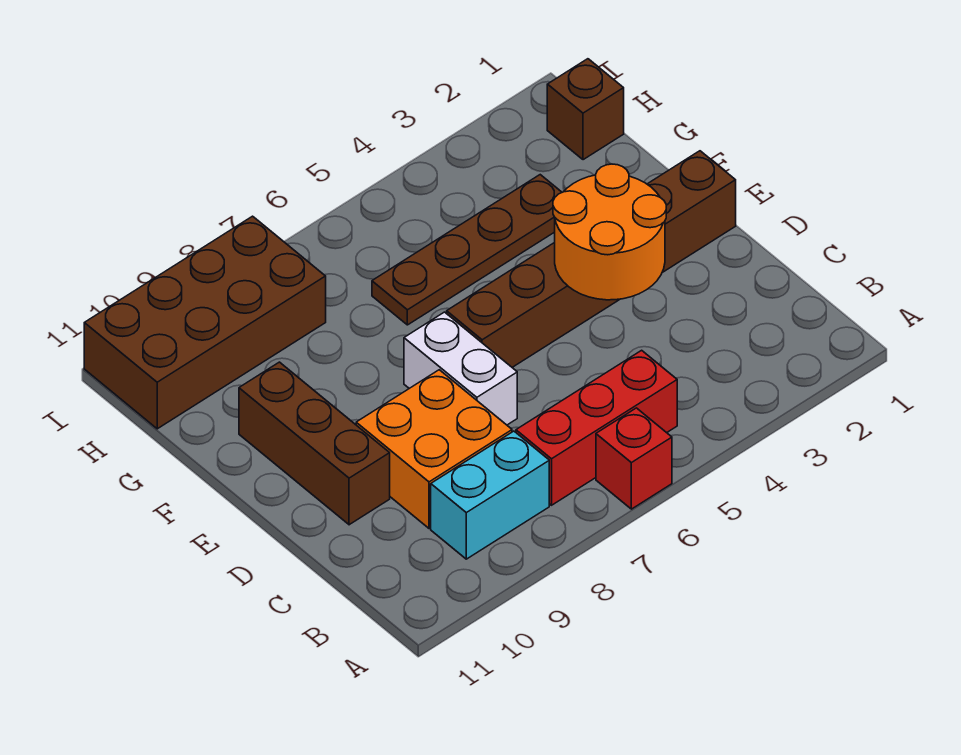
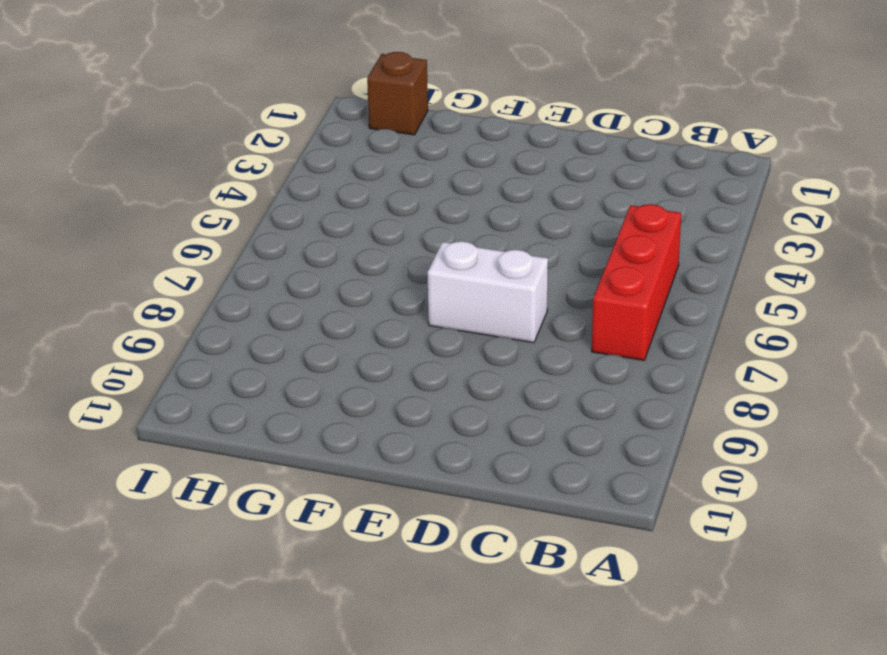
none -> red brick A6 level 1
none -> cyan brick B8:B9 level 1

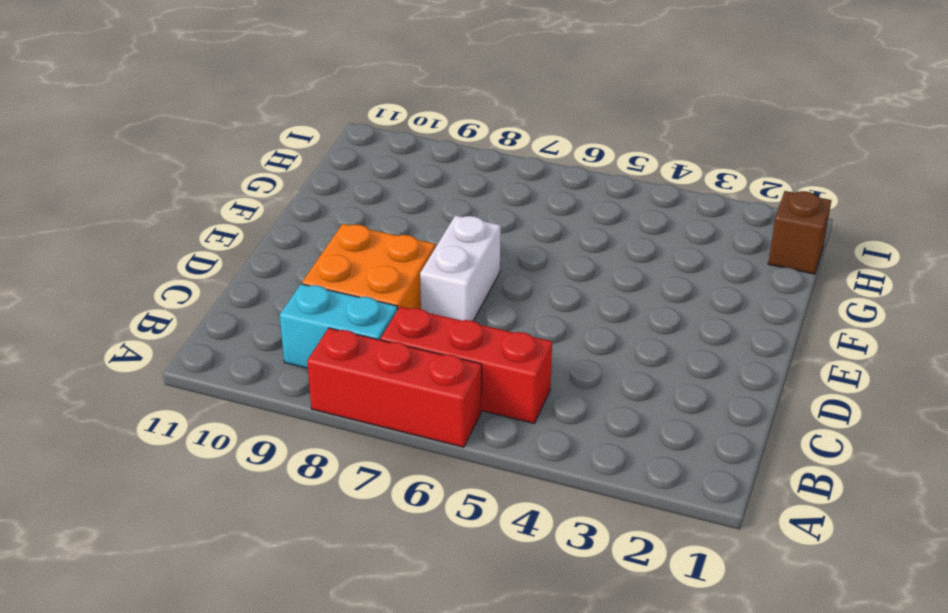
red brick A6:A8 level 1 -> red brick A6 level 1
none -> brown brick D10:F10 level 1
none -> brown brick E1:E6 level 1

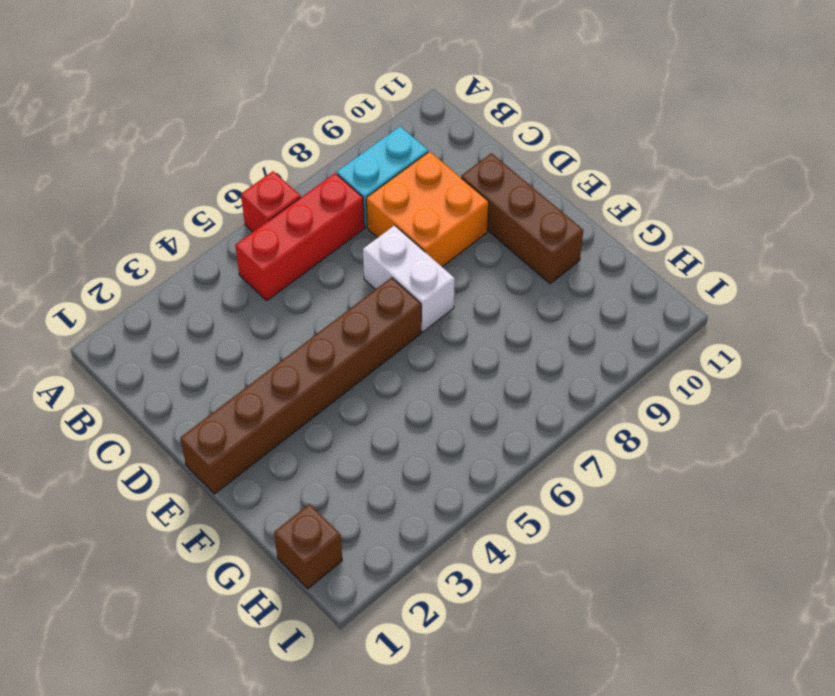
none -> brown plate G3:G6 level 1
none -> brown brick H8:I11 level 1

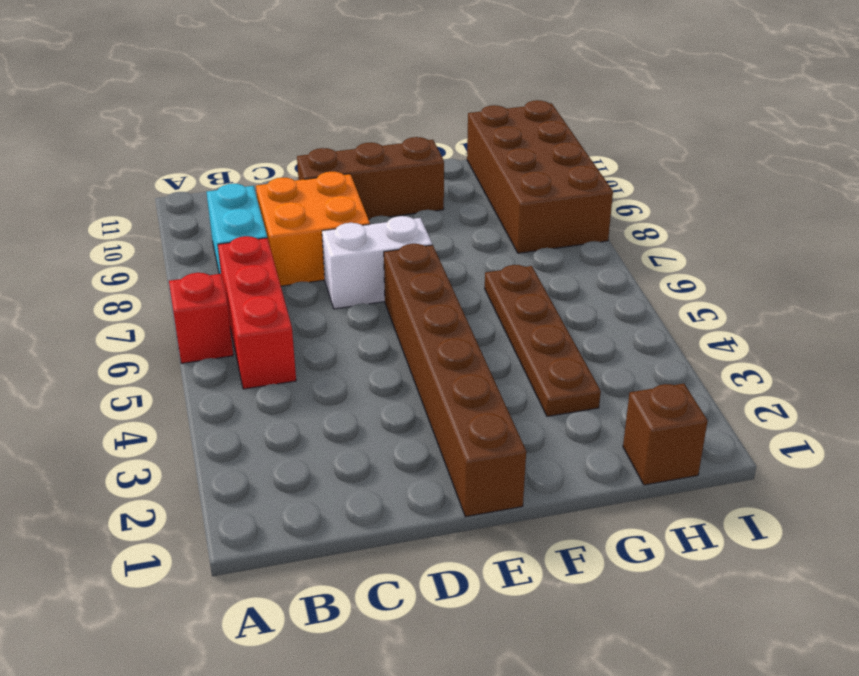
none -> orange round brick D3:E4 level 2

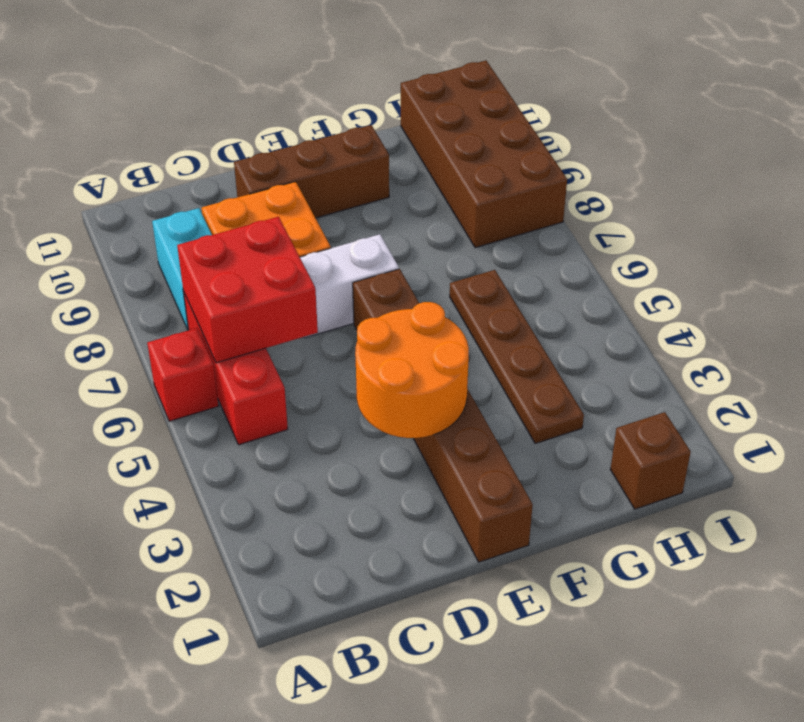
red brick B6:C7 level 2 -> none

